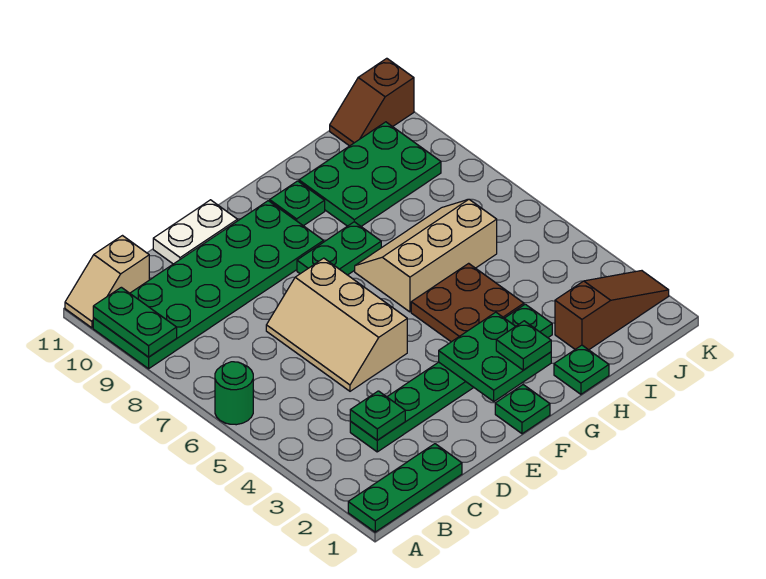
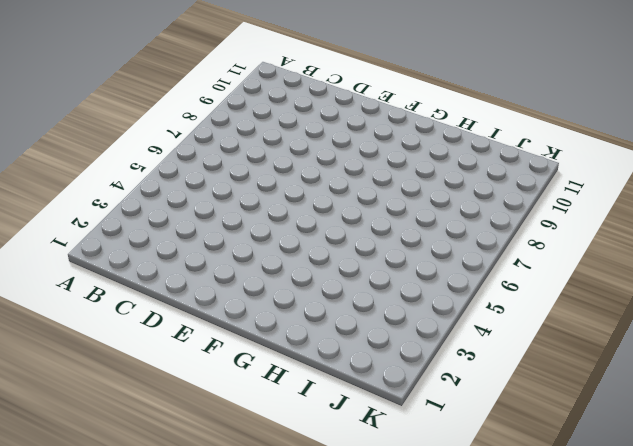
none -> green plate A1:C1 level 1
none -> green round brick A6 level 1
none -> green plate A9:F10 level 1

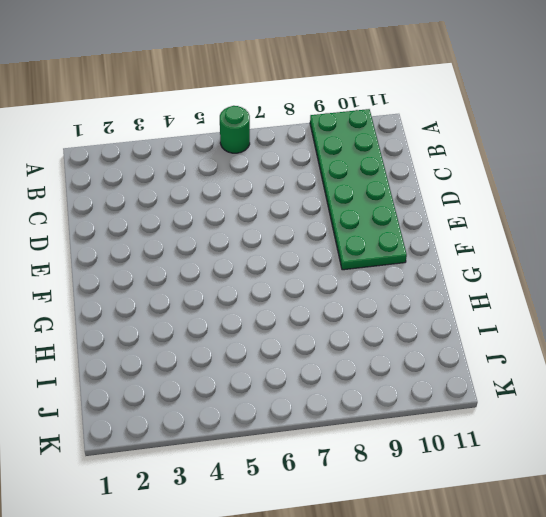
none -> green plate A1:C1 level 1
none -> tan slope A11:B11 level 1 top B
none -> green plate C3:H3 level 1

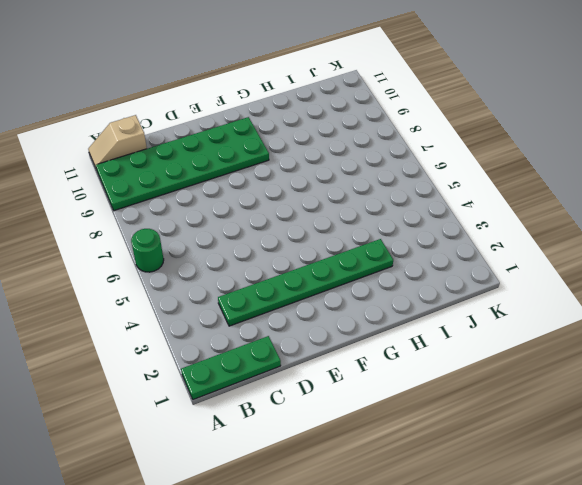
none -> tan slope D5:E7 level 1 top E
none -> white plate D11:E11 level 1
none -> green plate F1 level 1

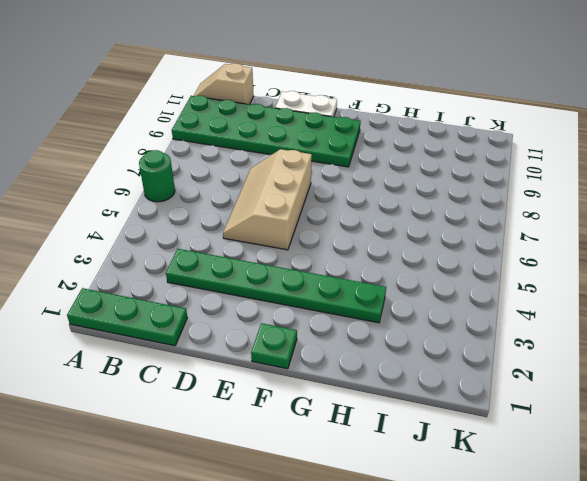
none -> green plate F8:G8 level 1
none -> brown plate G4:H5 level 1
none -> tan slope G6:I7 level 1 top 6

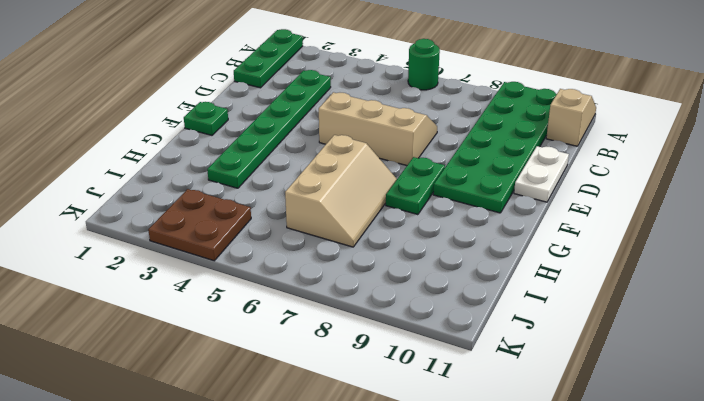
brown plate J3:K4 level 1 -> brown plate G4:H5 level 1
none -> green plate G10 level 1
none -> green plate H1 level 1
none -> green plate H9:J10 level 1

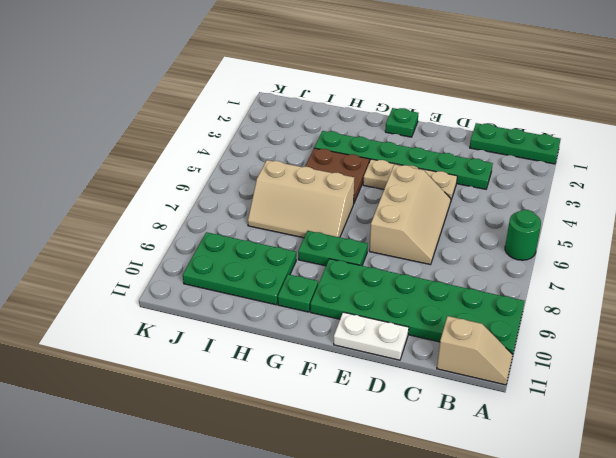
tan plate D4:F4 level 1 -> none
none -> green plate H1 level 1
none -> brown slope I2:K2 level 1 top I
none -> brown slope J11:K11 level 1 top K

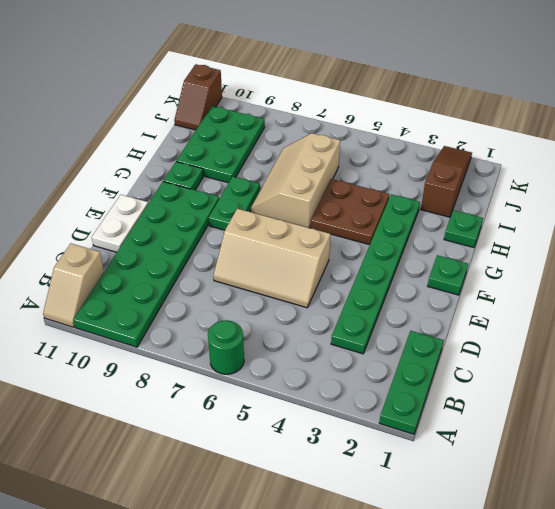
none -> green plate A9:A10 level 2
none -> green plate C3 level 2
none -> green plate F2:G3 level 2

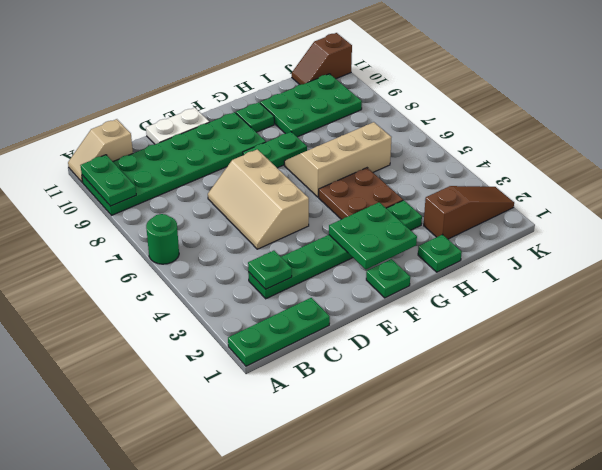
none -> green plate G2 level 3

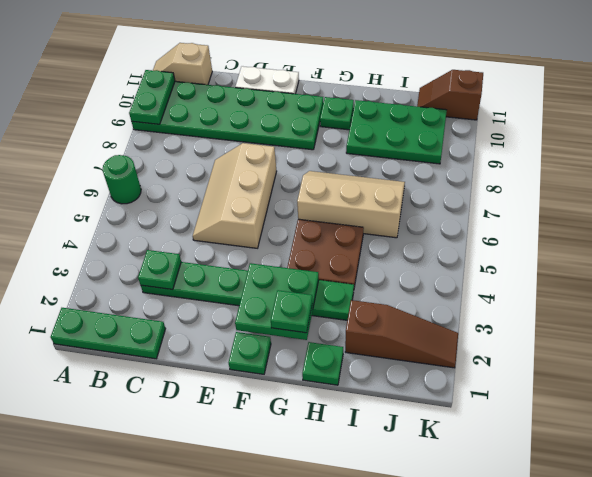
none -> green plate F8:G8 level 1

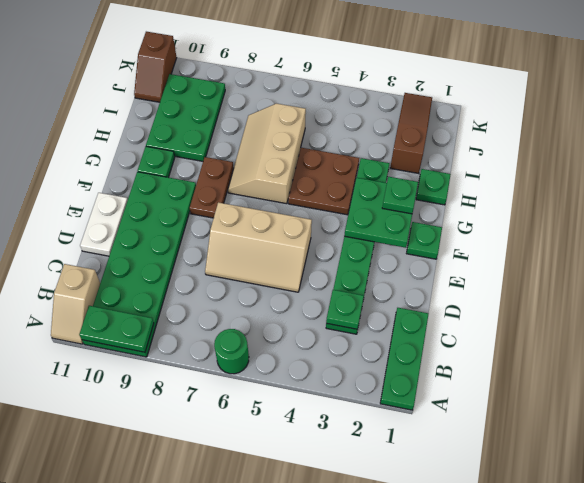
brown plate F8:G8 level 1 -> green plate F8:G8 level 1

